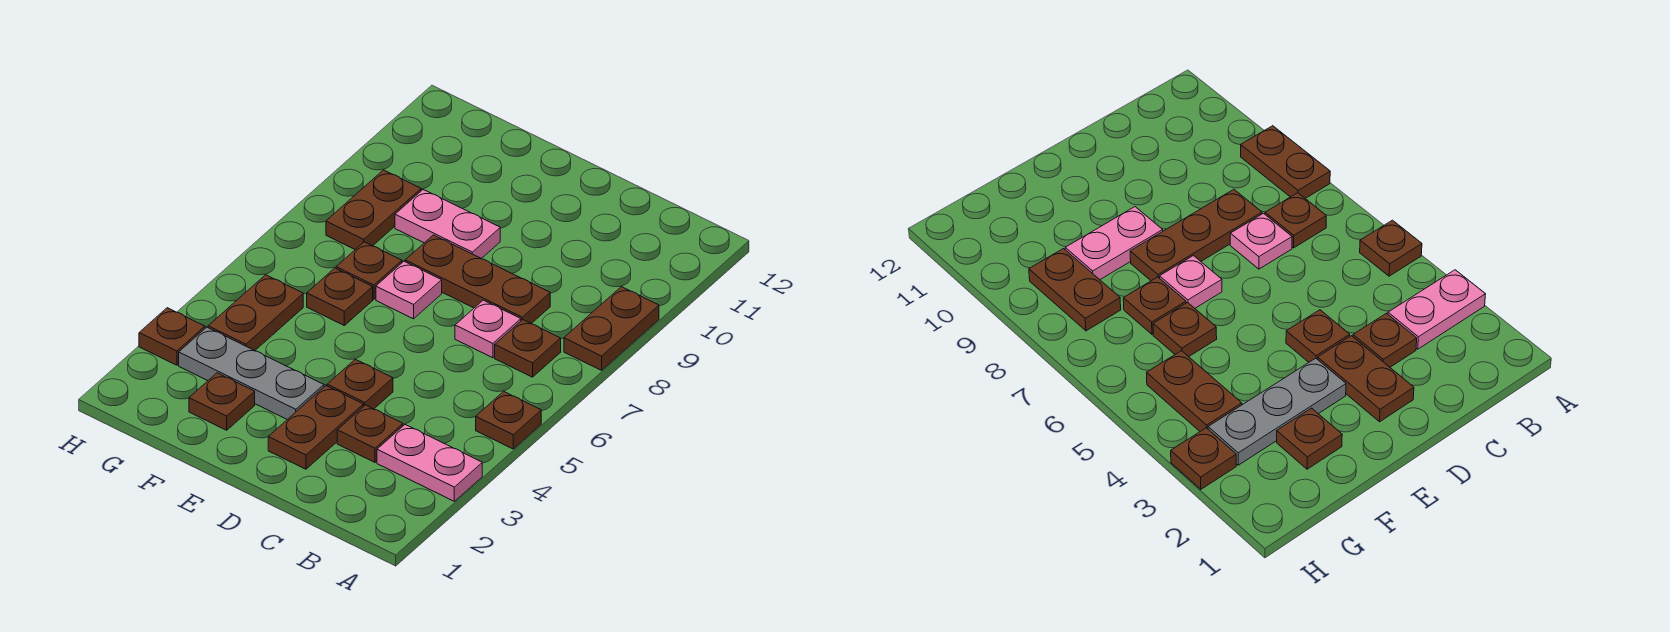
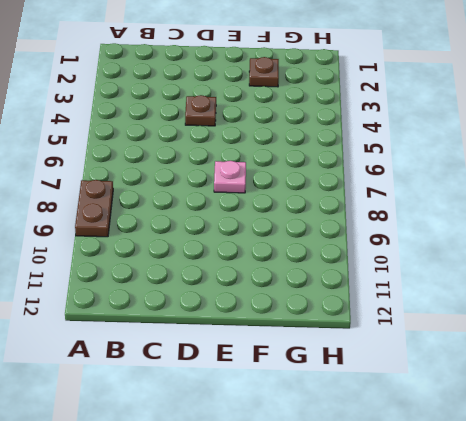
none -> pink plate A3:B3 level 1
none -> brown plate A5 level 1
none -> brown plate B7 level 1

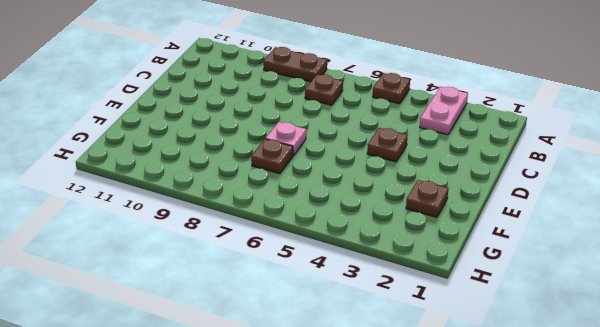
none -> brown plate C3 level 1
none -> pink plate C7 level 1
none -> brown plate C8:E8 level 1

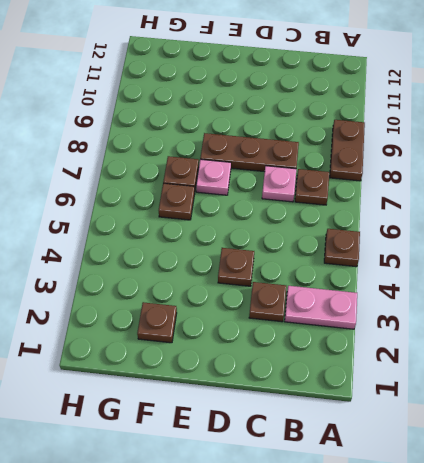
none -> brown plate D2:D3 level 1
none -> grey plate E3:G3 level 1
none -> pink plate E9:F9 level 1

